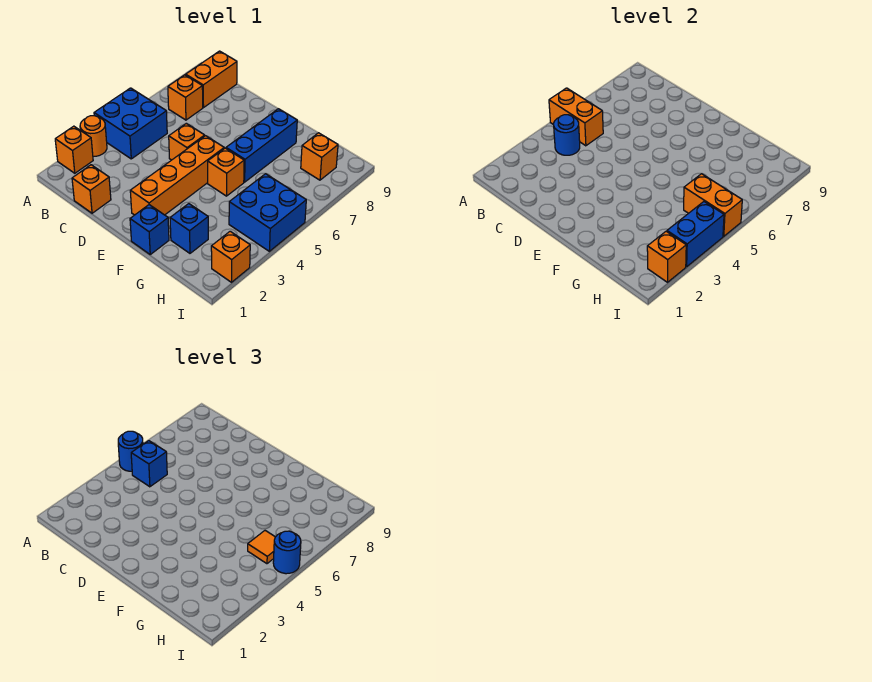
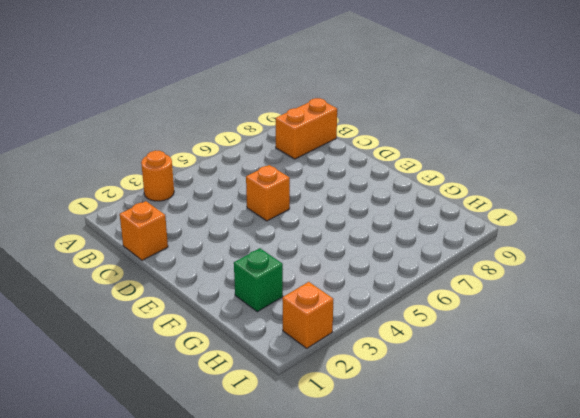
green brick G2 level 1 -> blue brick G2 level 1
none -> orange brick A2 level 1
none -> blue brick A4:B5 level 1
none -> orange brick B7 level 1

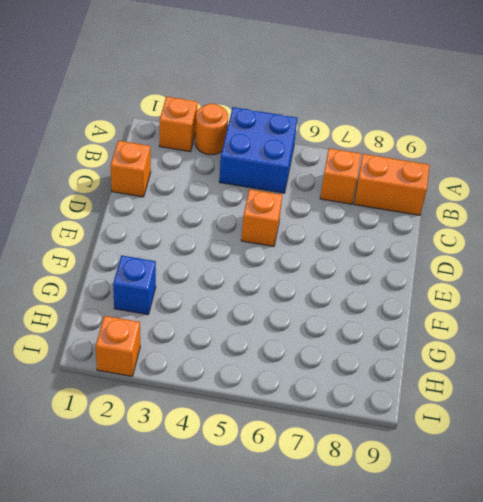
none -> orange brick E2:E5 level 1
none -> blue brick F1 level 1
none -> orange brick F5 level 1

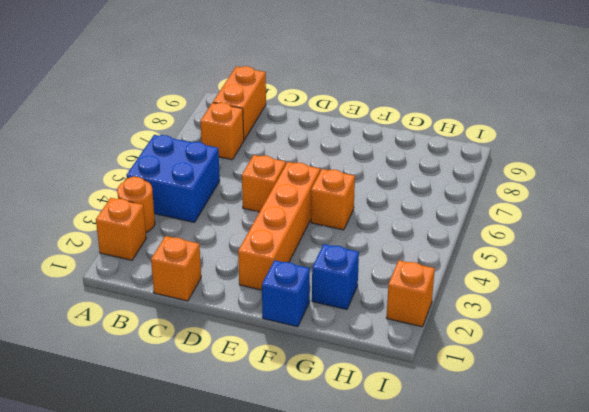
none -> blue brick F6:F8 level 1
none -> blue brick H4:I5 level 1
none -> orange brick H8 level 1

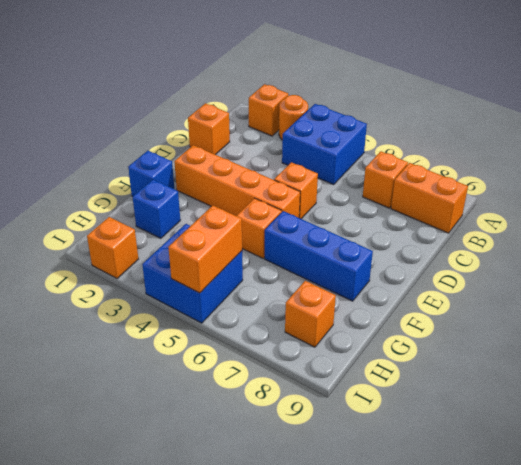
none -> orange brick A5:B5 level 2
none -> blue round brick B4 level 2
none -> orange brick I2 level 2

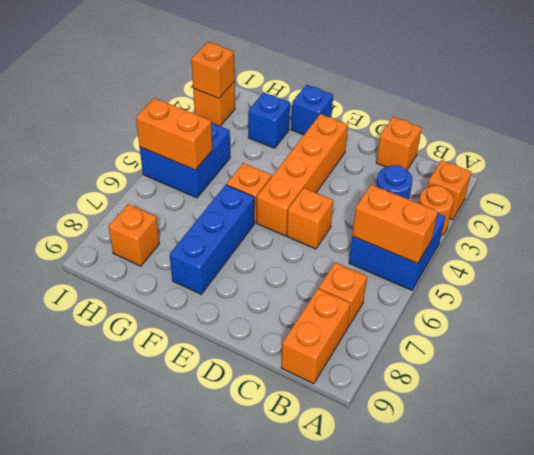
none -> blue brick I3:I4 level 2
none -> blue round brick A5 level 3
none -> blue brick B5 level 3

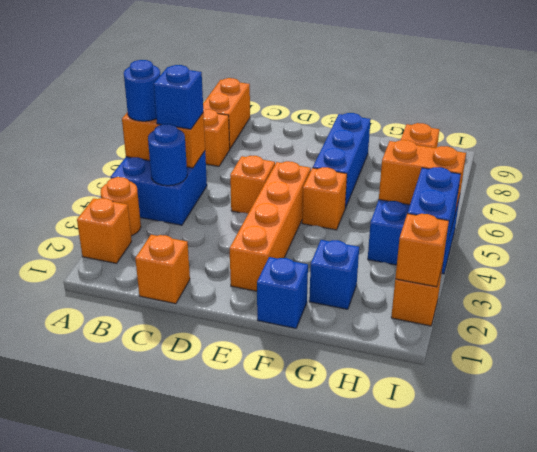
none -> orange tile H5 level 3
none -> blue round brick I5 level 3

